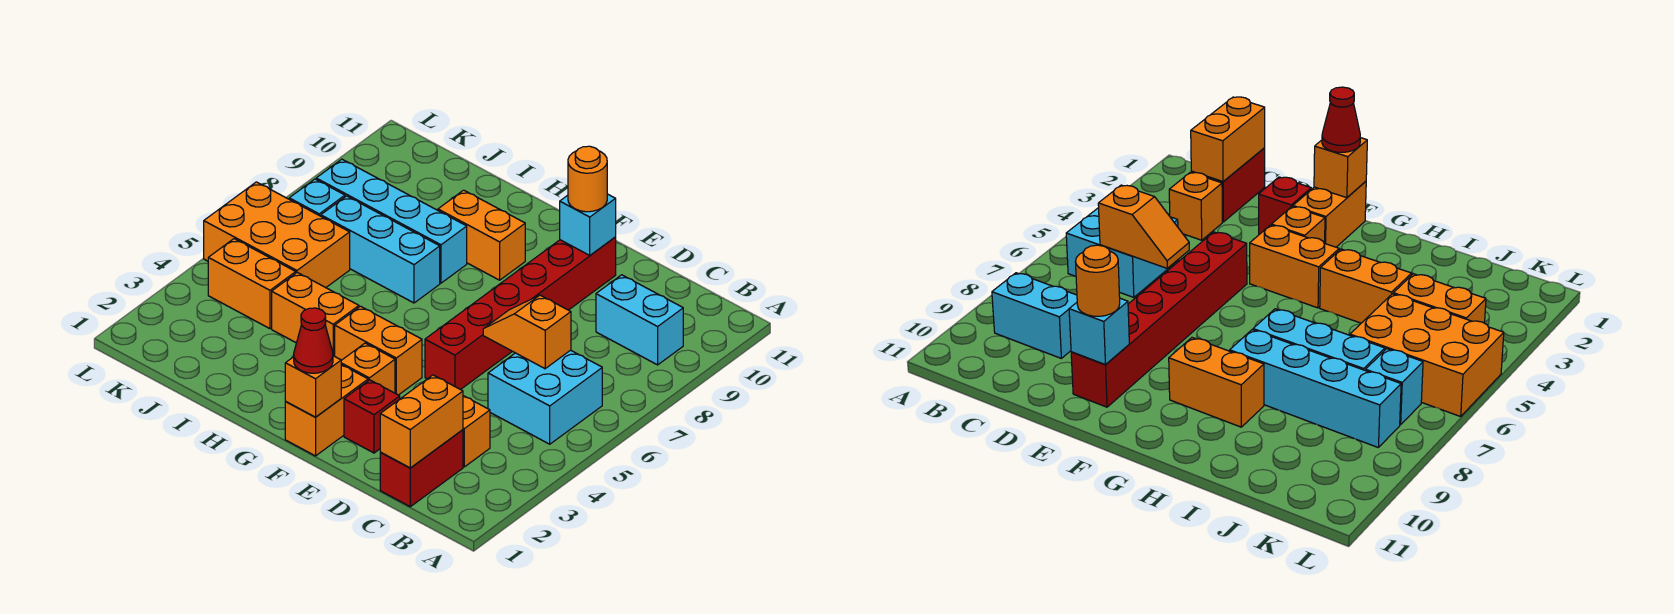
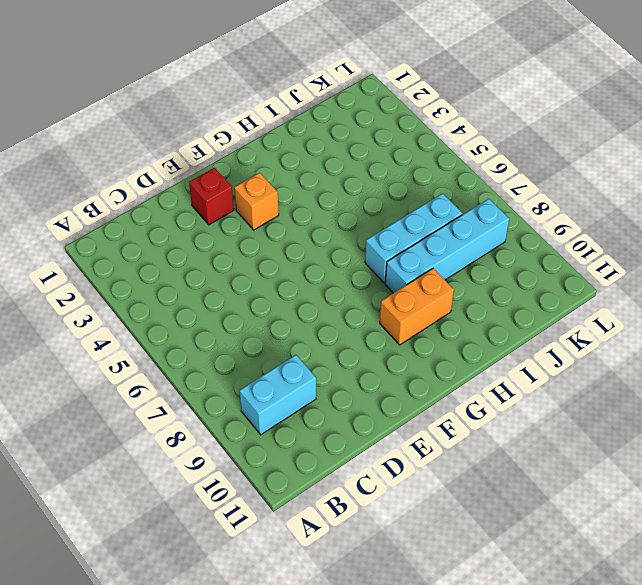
none -> cyan brick B5:C6 level 1
none -> red brick C1:C2 level 1
none -> orange brick C3 level 1

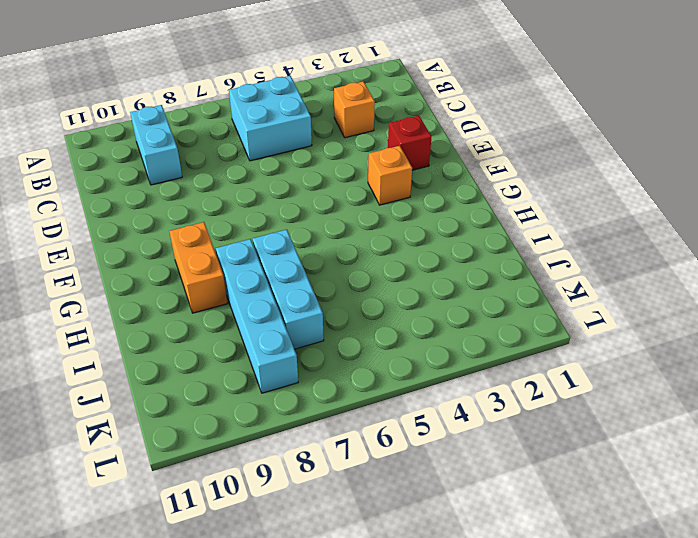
none -> red brick C1:C2 level 1
none -> red brick E5:E10 level 1
none -> orange brick F1:F2 level 1

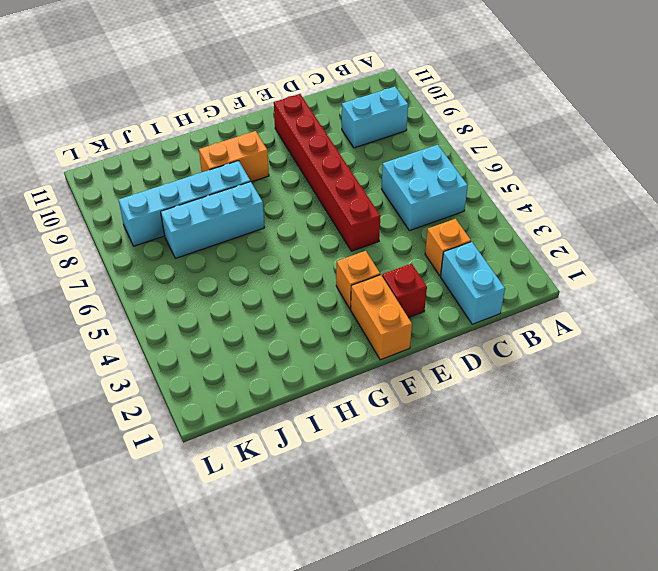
cyan brick C1:C2 level 1 -> red brick C1:C2 level 1
none -> orange brick F4:G4 level 1
none -> orange brick H4:I4 level 1
none -> orange brick J4:K4 level 1

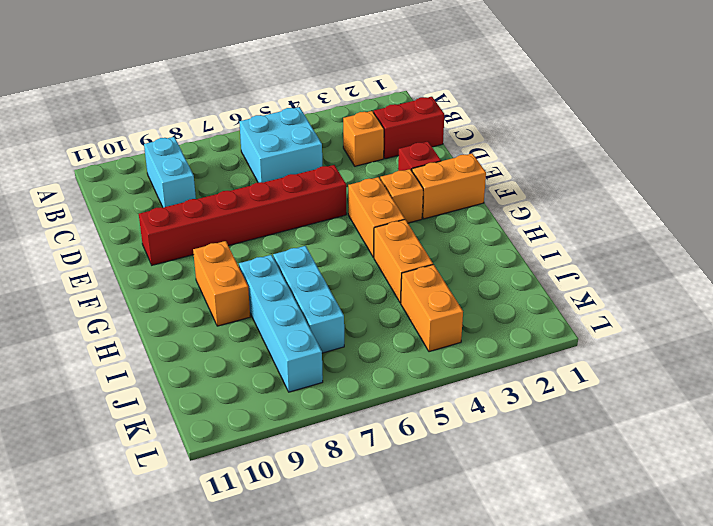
none -> orange brick J5:L6 level 1
none -> cyan brick K7 level 1
none -> orange brick C1:C2 level 2

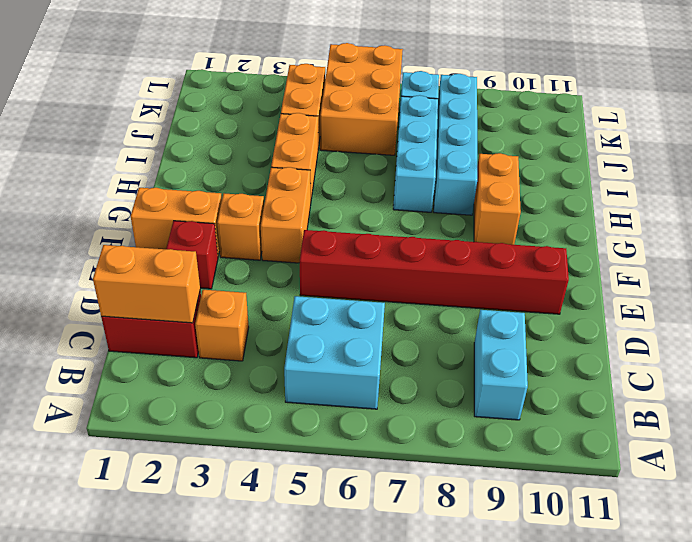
none -> orange slope C6:D6 level 2 top C
none -> cyan brick E10 level 2
none -> orange brick F1 level 2

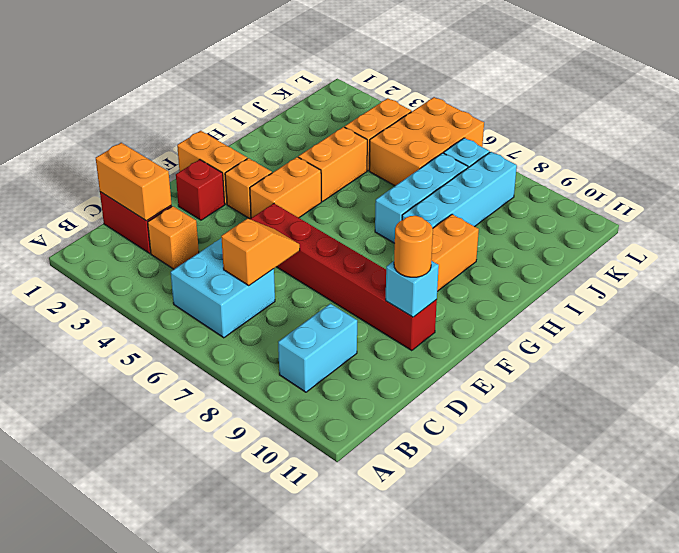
none -> orange brick F1 level 2
none -> red cone F1 level 3

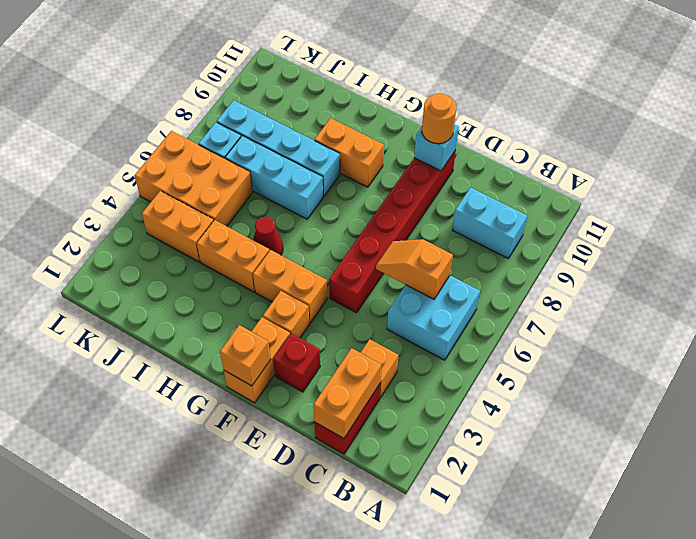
red cone H5 level 1 -> red cone F1 level 3

